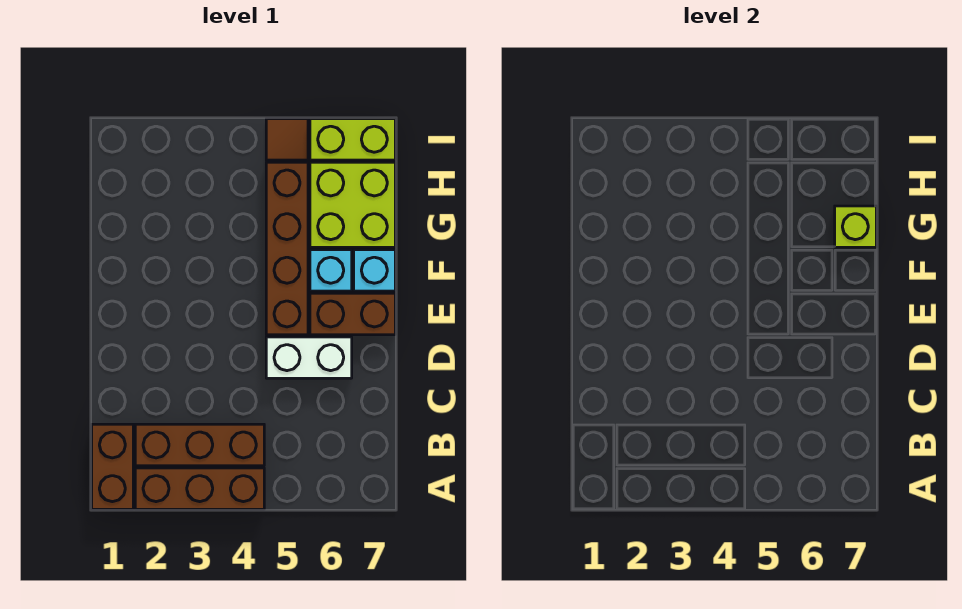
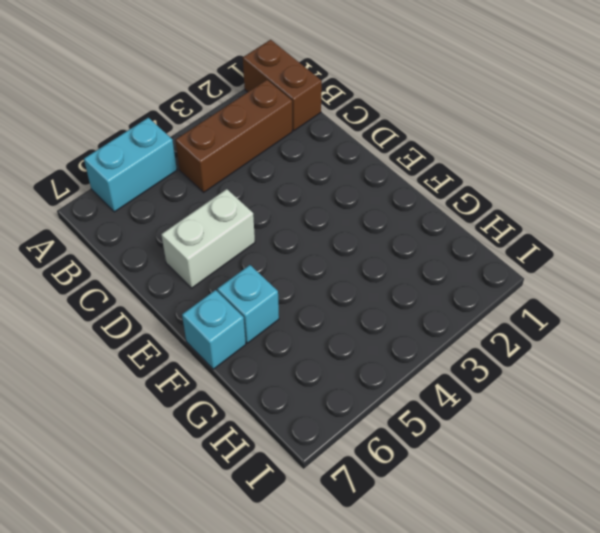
cyan brick A5:A6 level 1 -> none
none -> brown brick A2:A4 level 1
none -> brown brick E5:H5 level 1
none -> brown brick E6:E7 level 1

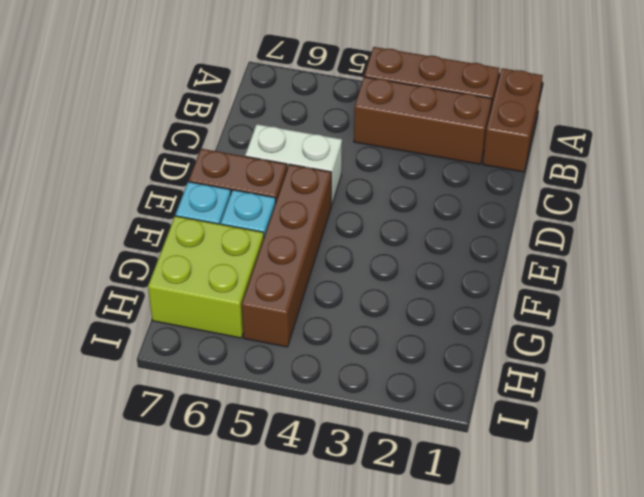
none -> brown tile I5 level 1
none -> lime brick I6:I7 level 1
none -> lime brick G7 level 2

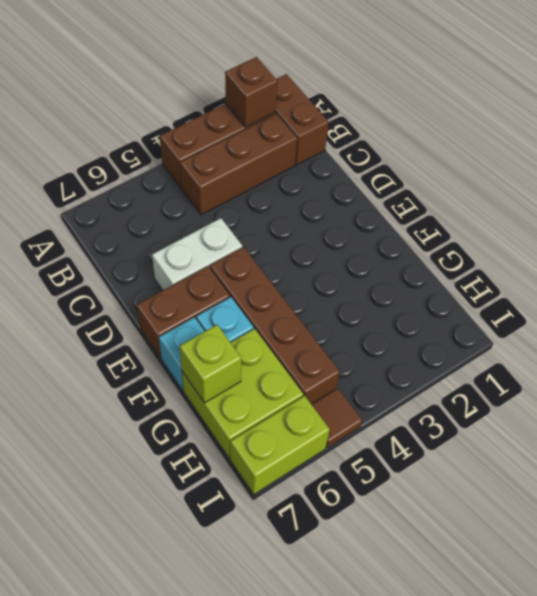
brown brick A2 level 2 -> none

